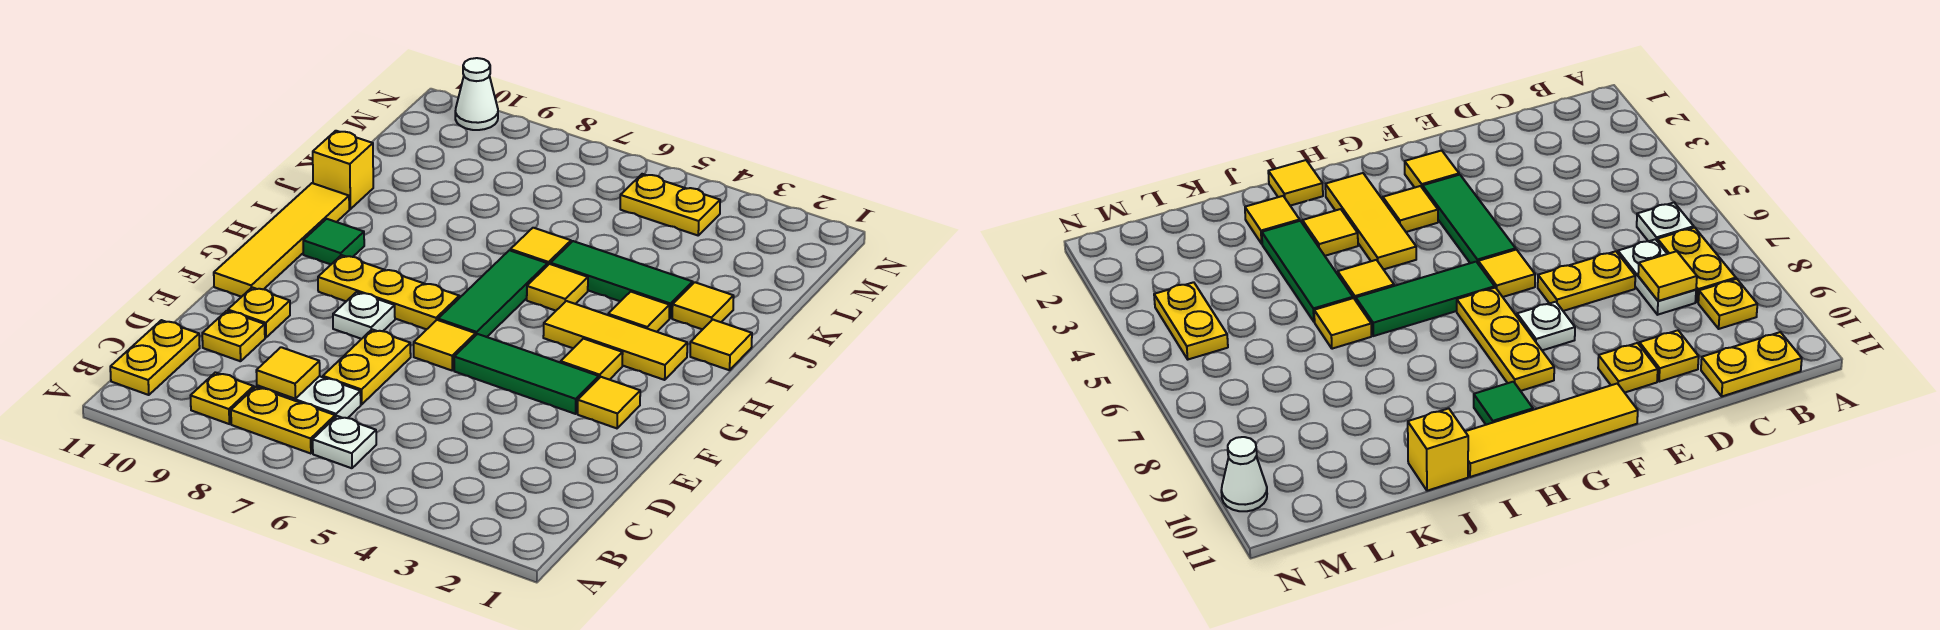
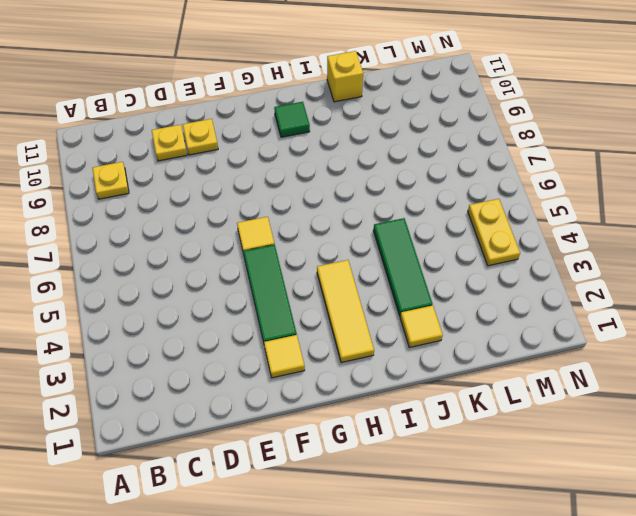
none -> white plate B6 level 1
none -> yellow plate B7:B8 level 1
none -> yellow plate B11:C11 level 1

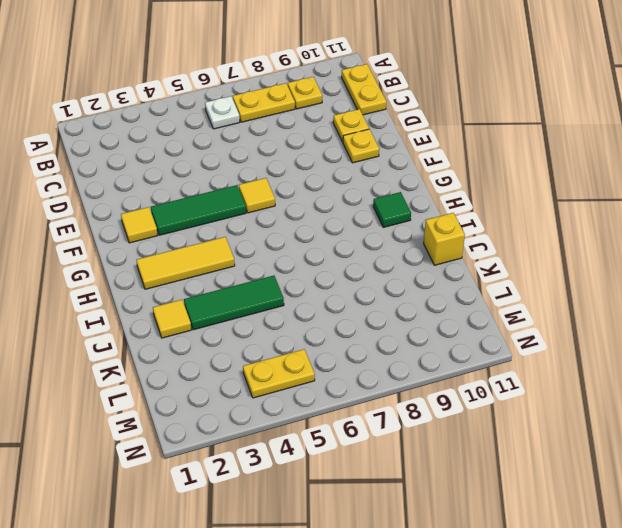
none -> white plate C7:C8 level 1
none -> yellow plate D7:E7 level 1
none -> white plate F8 level 1

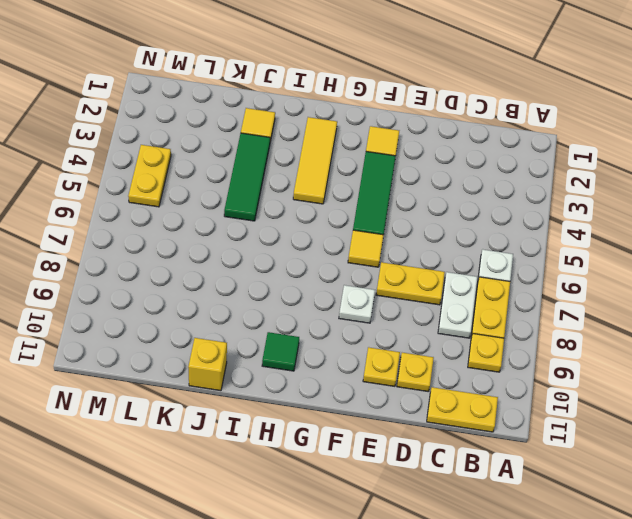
none -> yellow tile F11:I11 level 1
none -> yellow tile G3 level 1
none -> green tile G6:I6 level 1

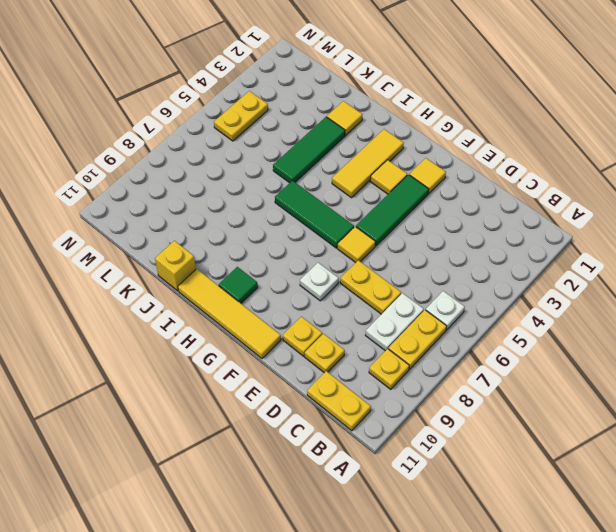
none -> yellow plate G7:G9 level 1
none -> yellow tile I1 level 1
none -> yellow tile I3 level 1

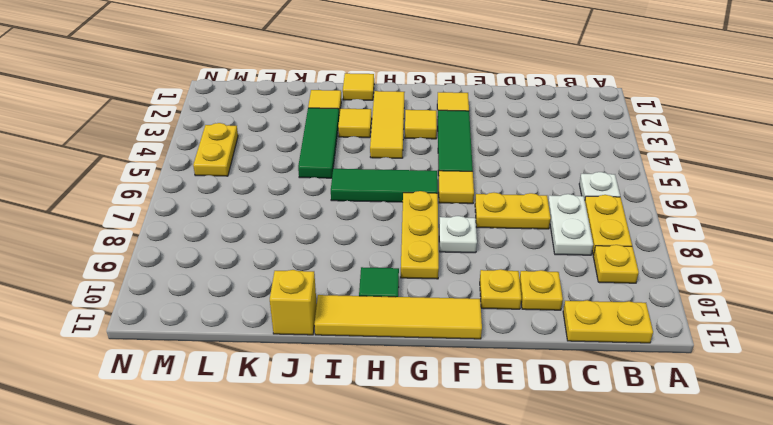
none -> yellow tile I5 level 1
none -> yellow tile J6 level 1
none -> white cone N10 level 1

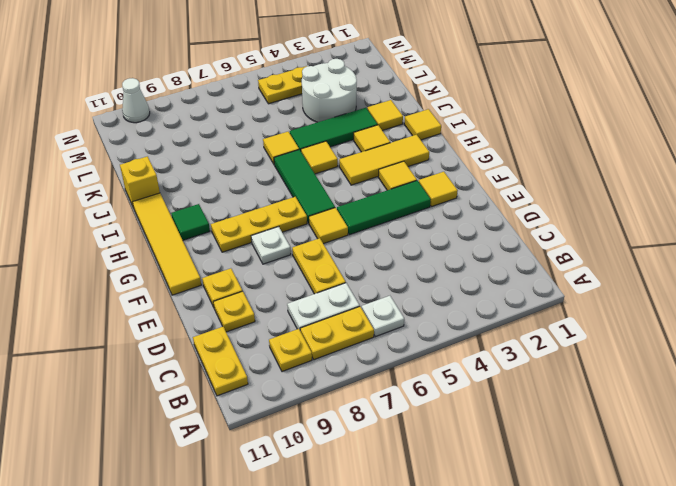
white round brick K3:L4 level 1 -> none
none -> yellow tile C8 level 2

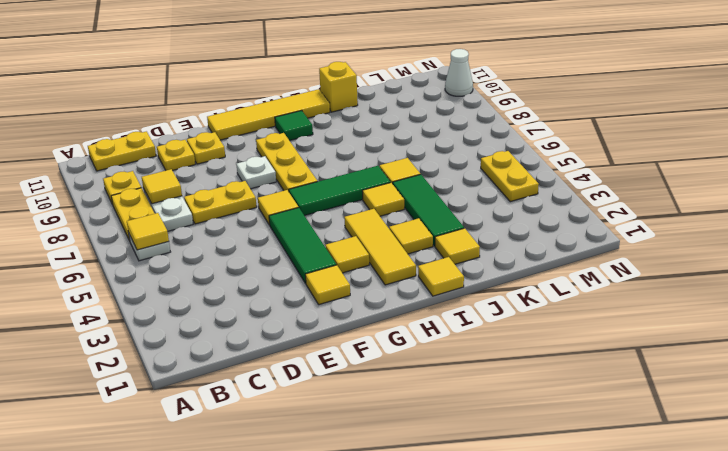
yellow tile B6 level 2 -> none

